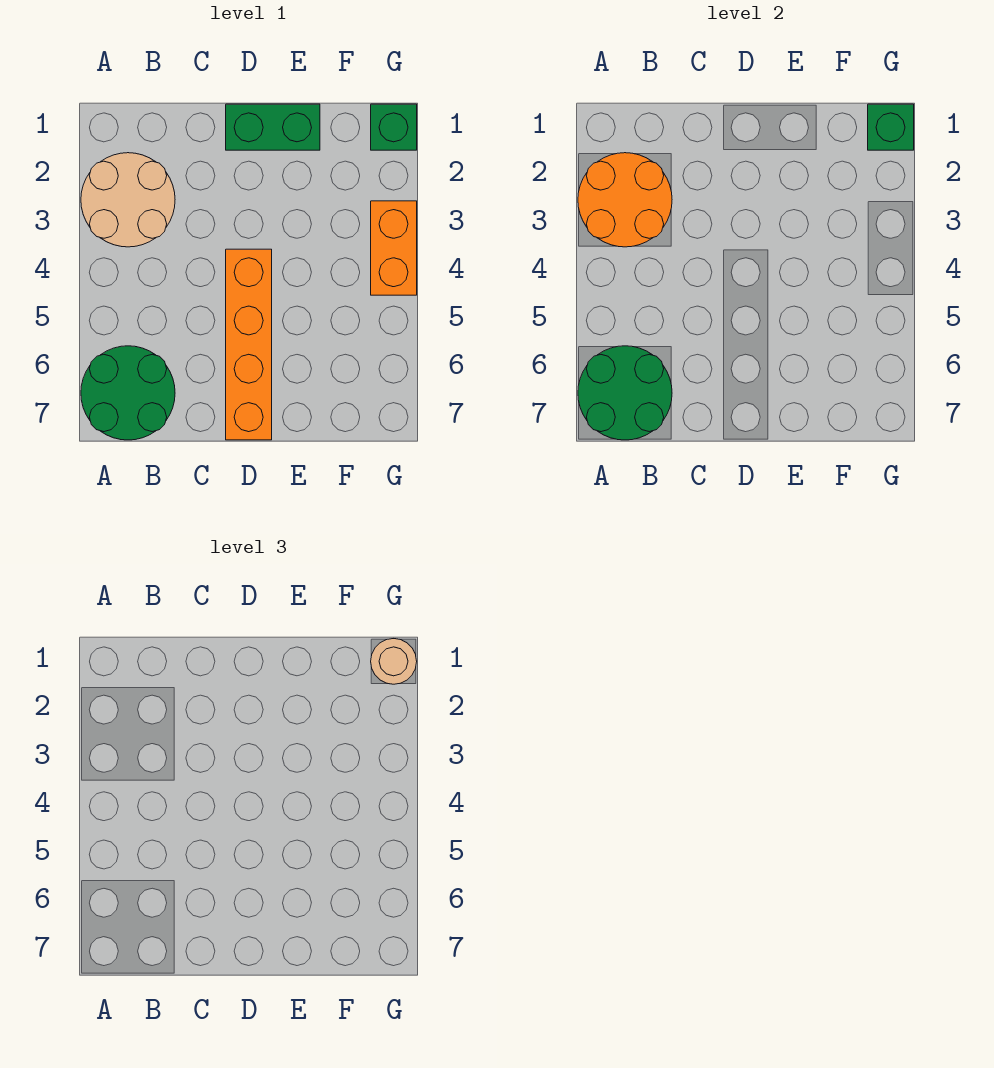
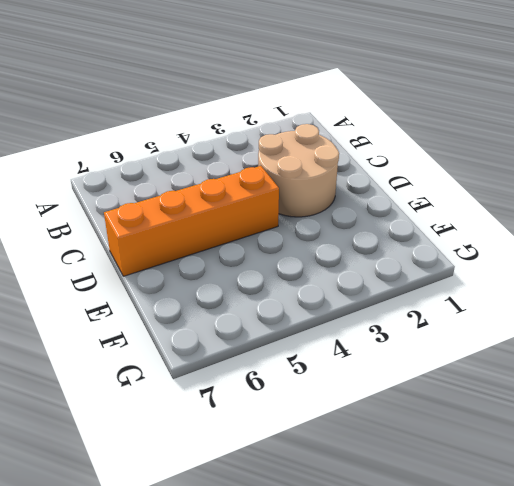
tan round brick C2:D3 level 1 -> tan round brick A2:B3 level 1
none -> green round brick A6:B7 level 1
none -> green brick D1:E1 level 1

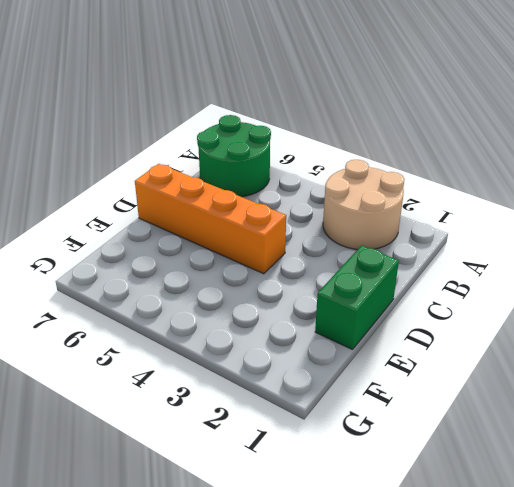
none -> green brick G1 level 1
none -> orange brick G3:G4 level 1

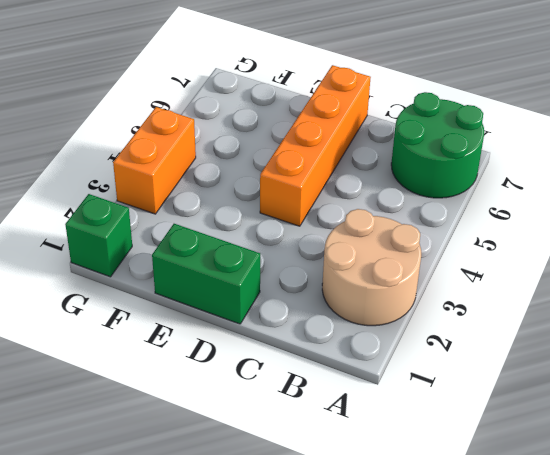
none -> orange round brick A2:B3 level 2
none -> green round brick A6:B7 level 2

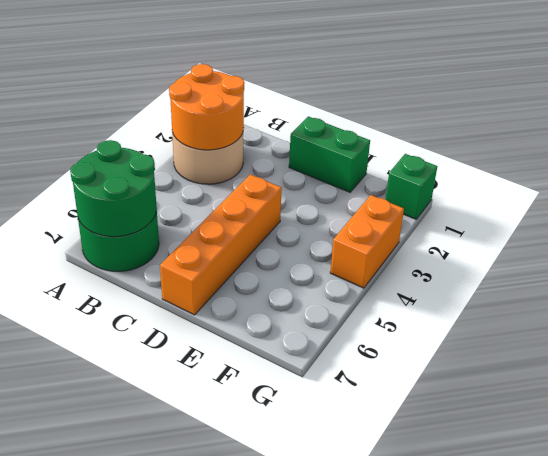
none -> green brick G1 level 2
none -> tan round brick G1 level 3

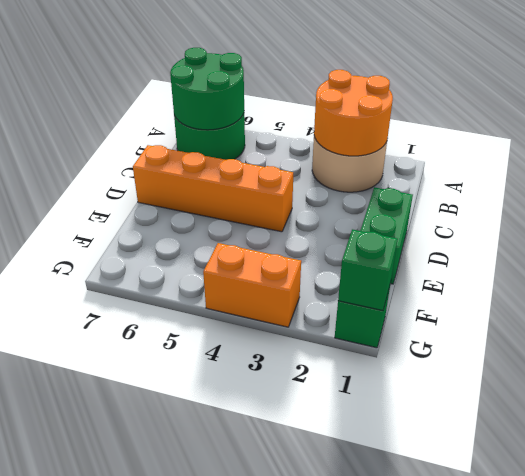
none -> tan round brick G1 level 3

